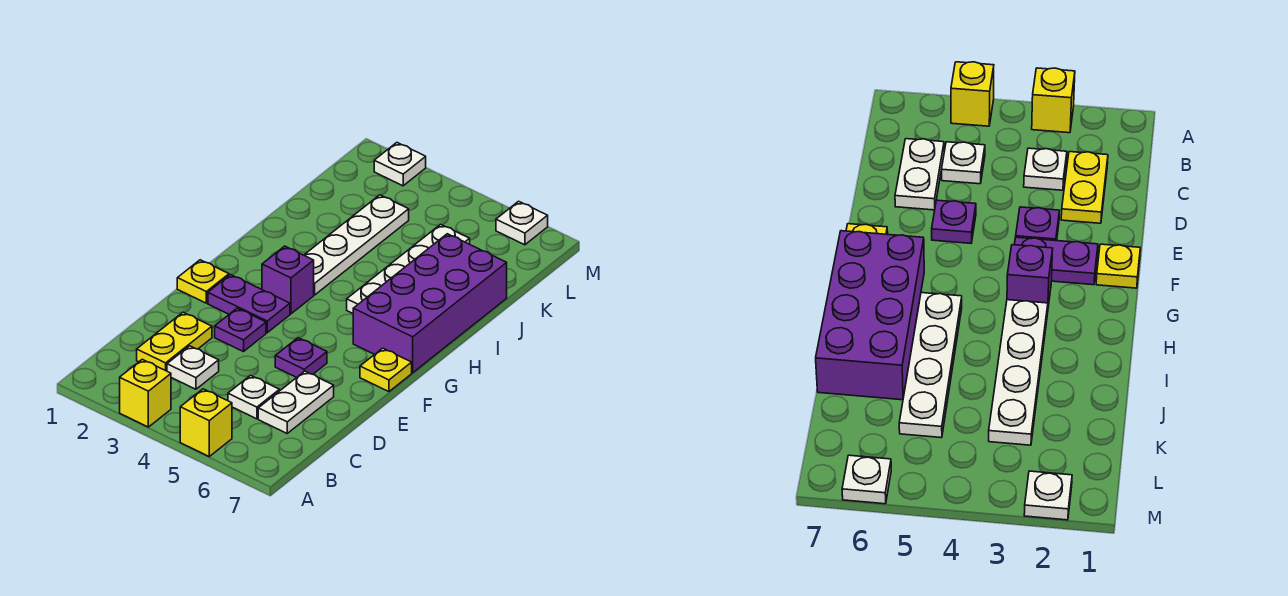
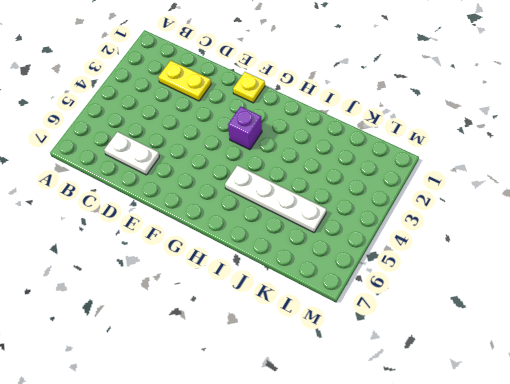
none -> yellow brick A3 level 1
none -> yellow brick A5 level 1
none -> white plate C3 level 1

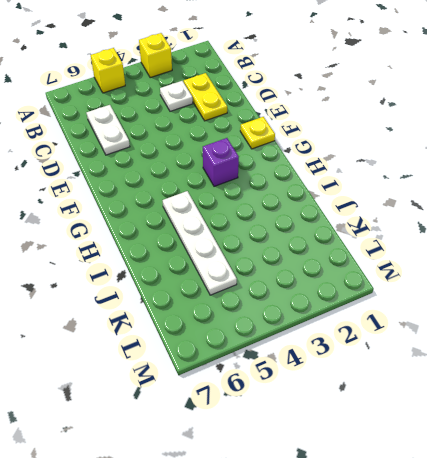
none -> white plate C5 level 1
none -> purple plate E3 level 1
none -> purple plate E5 level 1

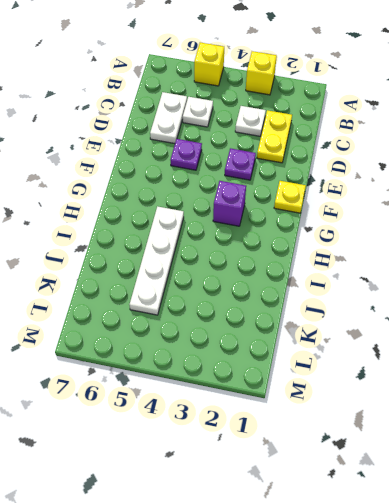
none -> purple plate F2:F3 level 1
none -> yellow plate F7 level 1
none -> purple brick G6:J7 level 1

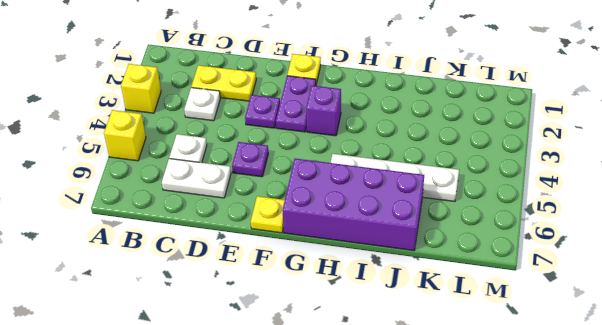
none -> white plate H3:K3 level 1
none -> white plate M2 level 1
none -> white plate M6 level 1

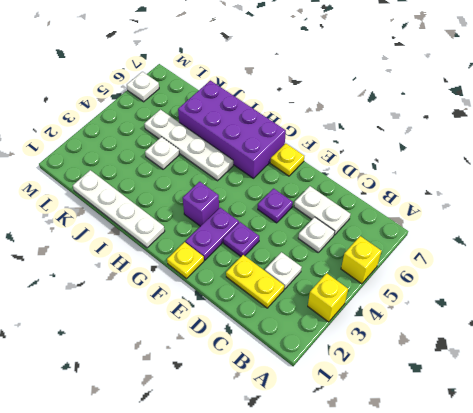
white plate H1:K1 level 1 -> white plate H3:K3 level 1
white plate J4 level 1 -> white plate M2 level 1

